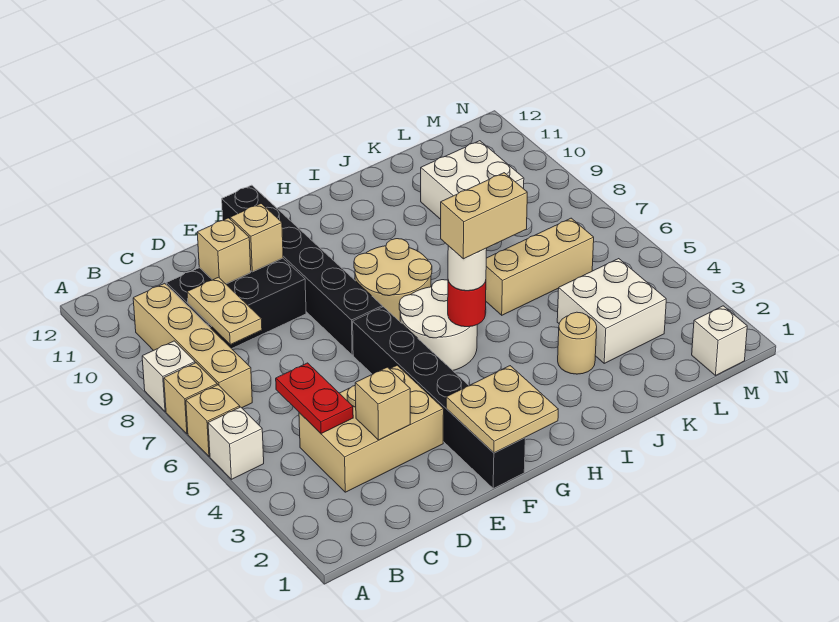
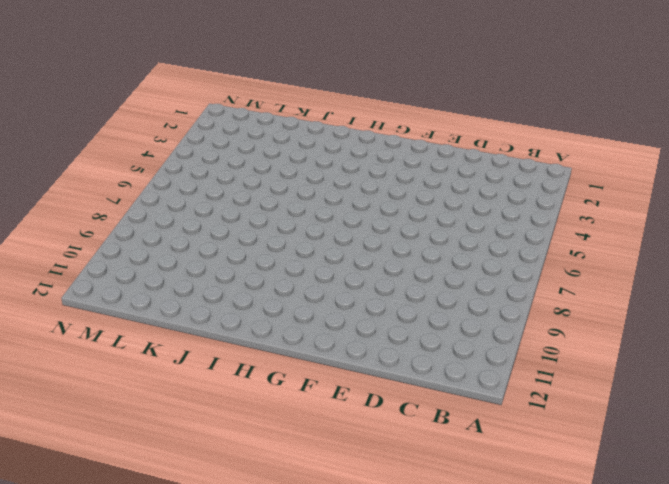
none -> white brick A5 level 1
none -> tan brick A6 level 1
none -> tan brick A7 level 1

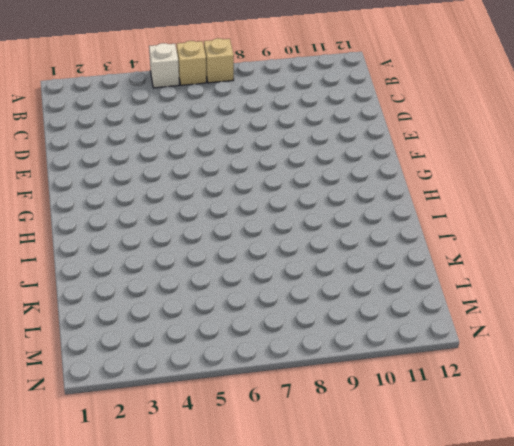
none -> white brick A8 level 1
none -> tan brick B7:B10 level 1
none -> tan brick C3:E4 level 1

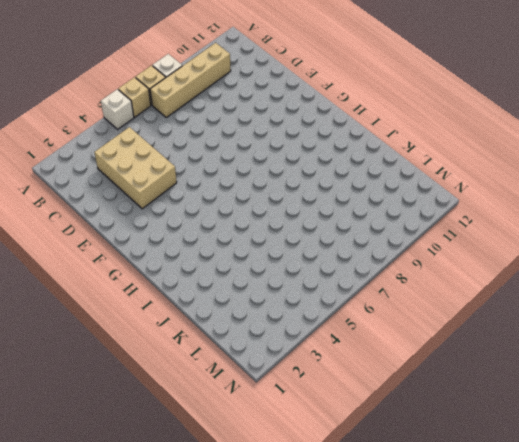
none -> black brick C9:E10 level 1
none -> black brick F1:F6 level 1
none -> black brick F7:F12 level 1

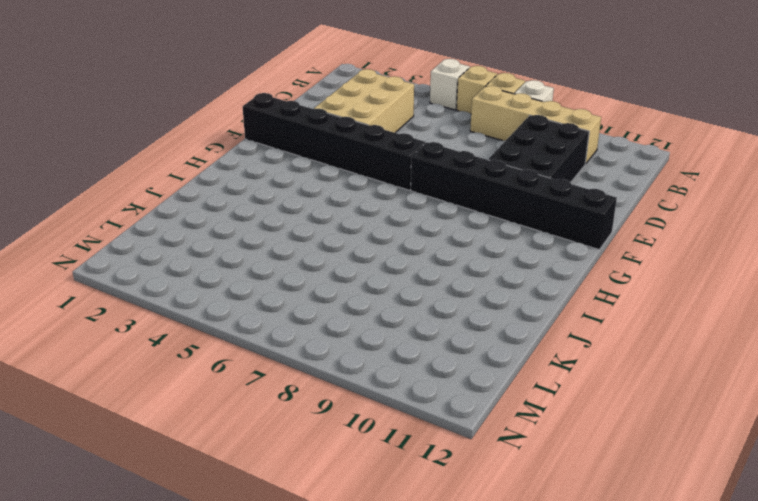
none -> white round brick G5:H6 level 1
none -> tan round brick G7:H8 level 1
none -> tan round brick J3 level 1

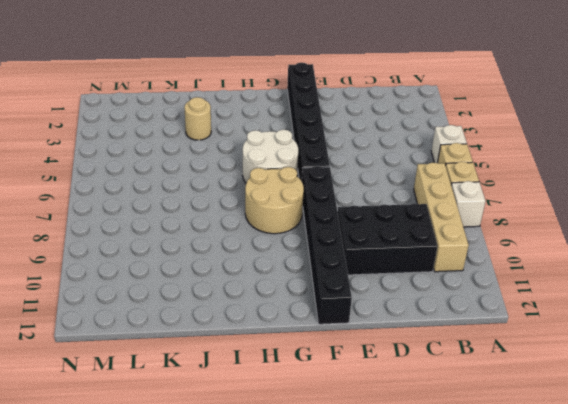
none -> tan brick C3:E4 level 1
none -> tan brick J6:L6 level 1
none -> white brick K3:L4 level 1

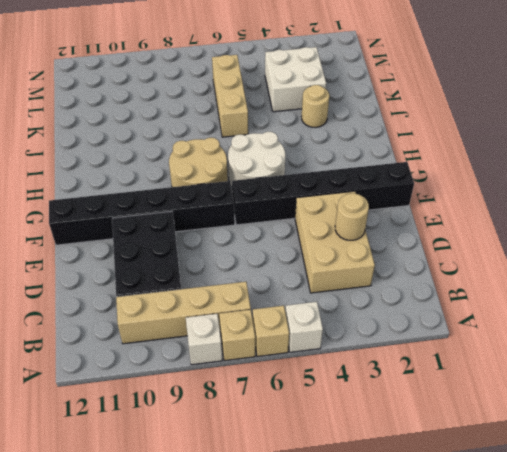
tan round brick D3 level 2 -> tan brick D3 level 2
none -> white brick K9:L10 level 1
none -> white brick M1 level 1
none -> red plate C4:C5 level 2

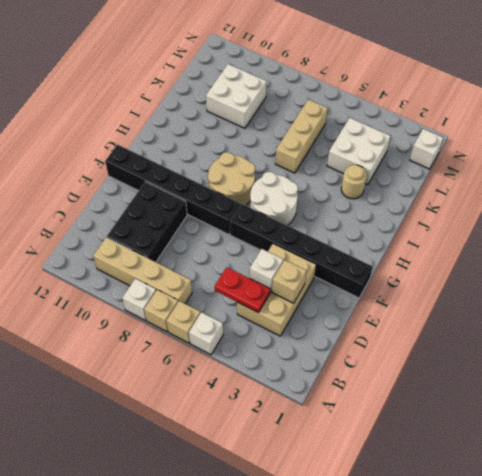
white brick D4 level 2 -> none
none -> tan plate C8:C9 level 2
none -> tan brick D10 level 2
none -> tan brick E10 level 2

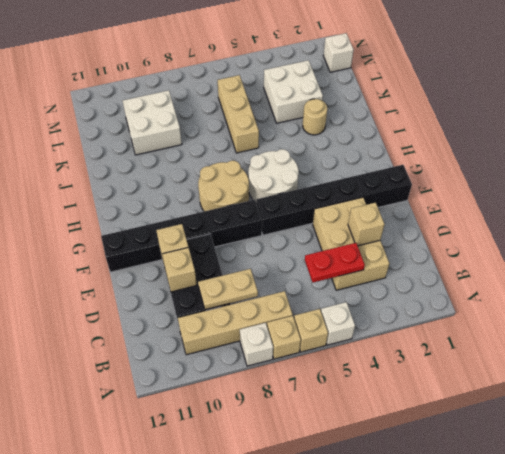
none -> tan plate F1:G2 level 2
none -> red round brick H5 level 2
none -> white round brick H5 level 3

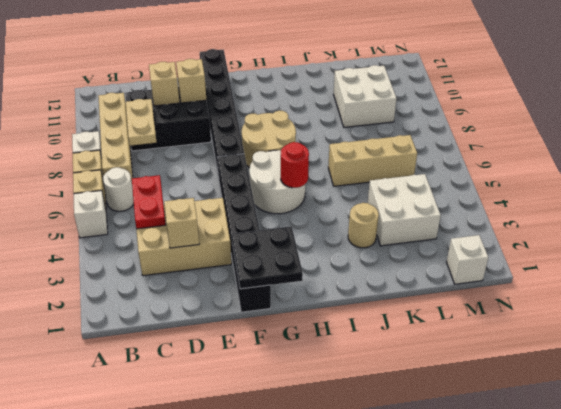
white round brick B6 level 1 -> white round brick H5 level 3
black plate F1:G2 level 2 -> tan plate F1:G2 level 2
none -> tan brick H5:I5 level 4

